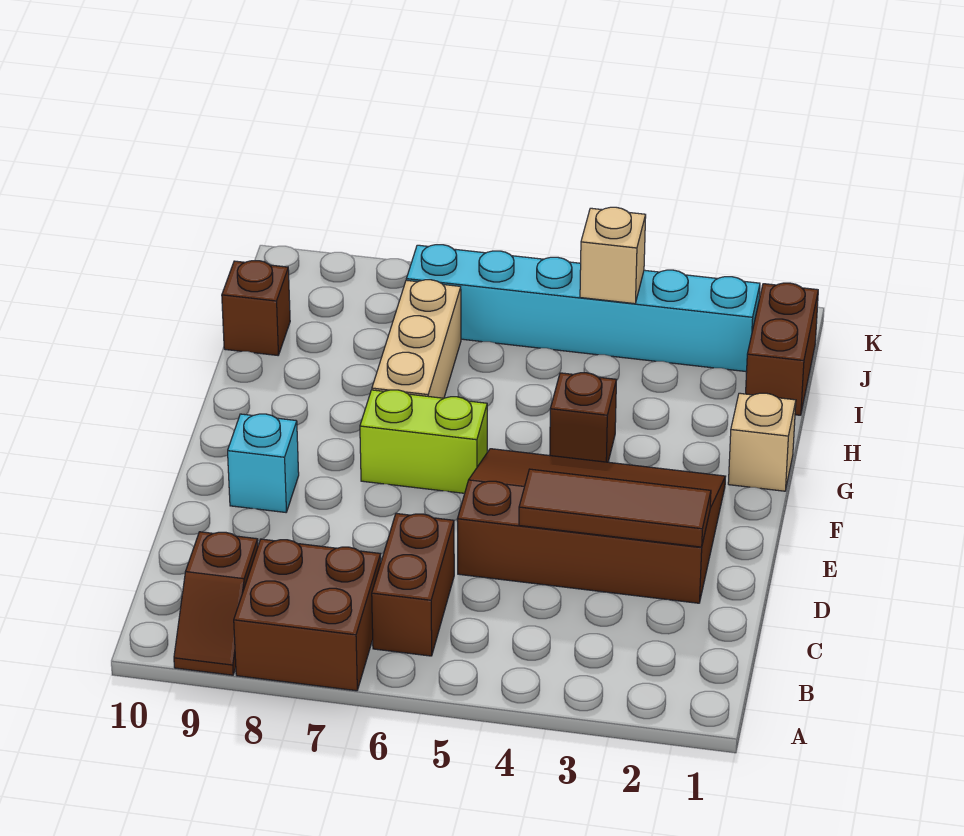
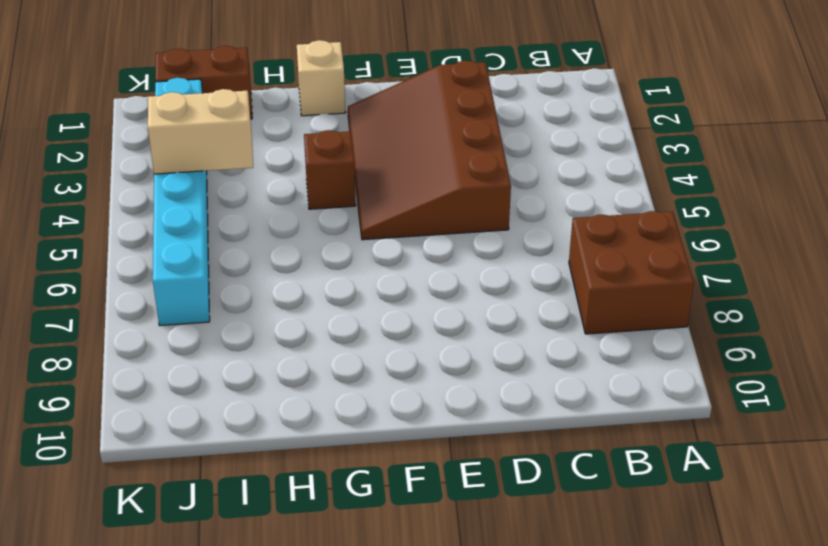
tan brick I4:J4 level 2 -> tan brick J4 level 2
none -> brown slope A9:B9 level 1 top B
none -> brown brick B6:C6 level 1
none -> cyan brick E9 level 1

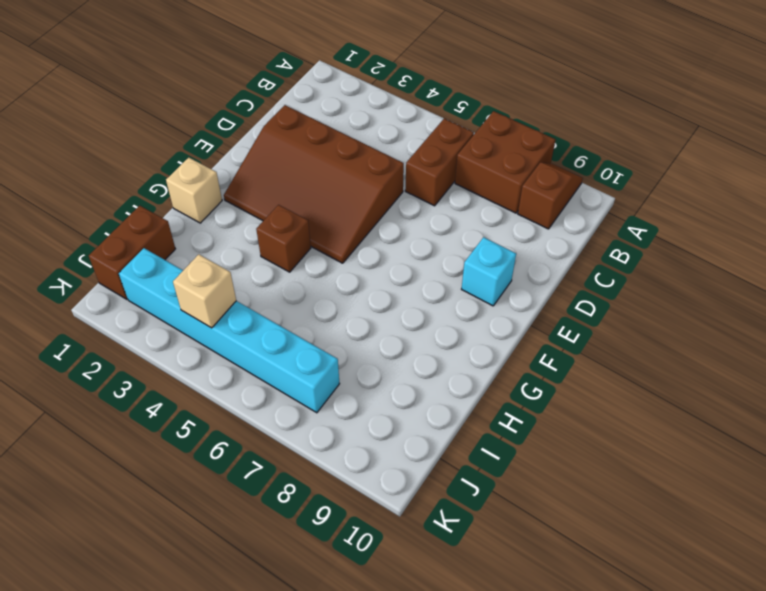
none -> lime brick F6:F7 level 1
none -> tan brick G7:I7 level 1
none -> brown brick I10 level 1

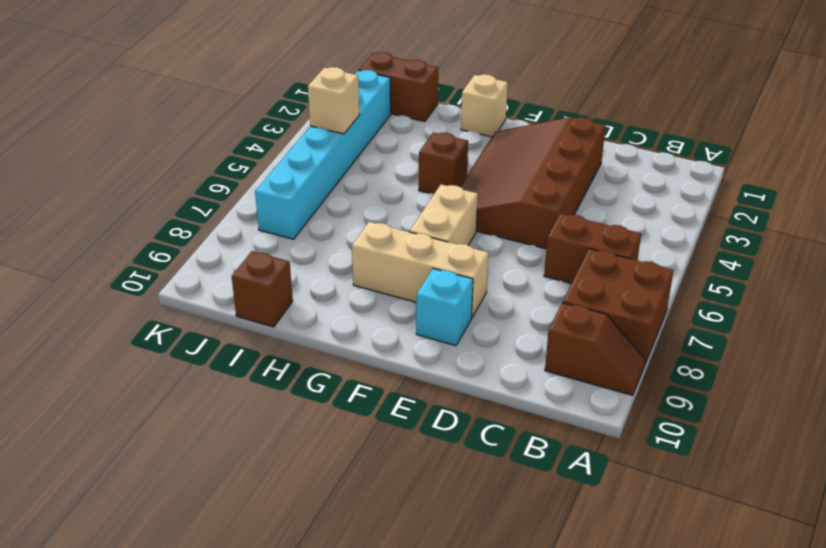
tan brick E8:G8 level 1 -> tan brick G7:I7 level 1
tan brick F6:F7 level 1 -> lime brick F6:F7 level 1
none -> brown tile D2:D4 level 2

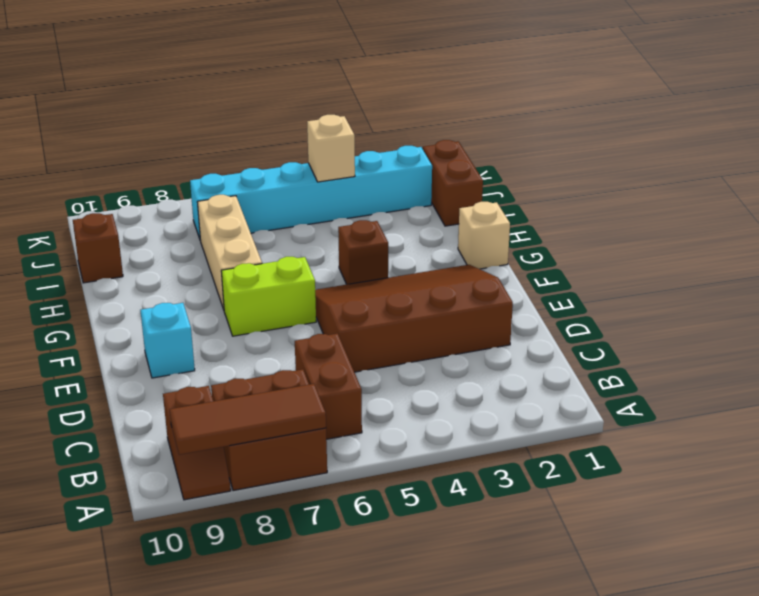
brown tile A7:A9 level 2 -> brown tile D2:D4 level 2

